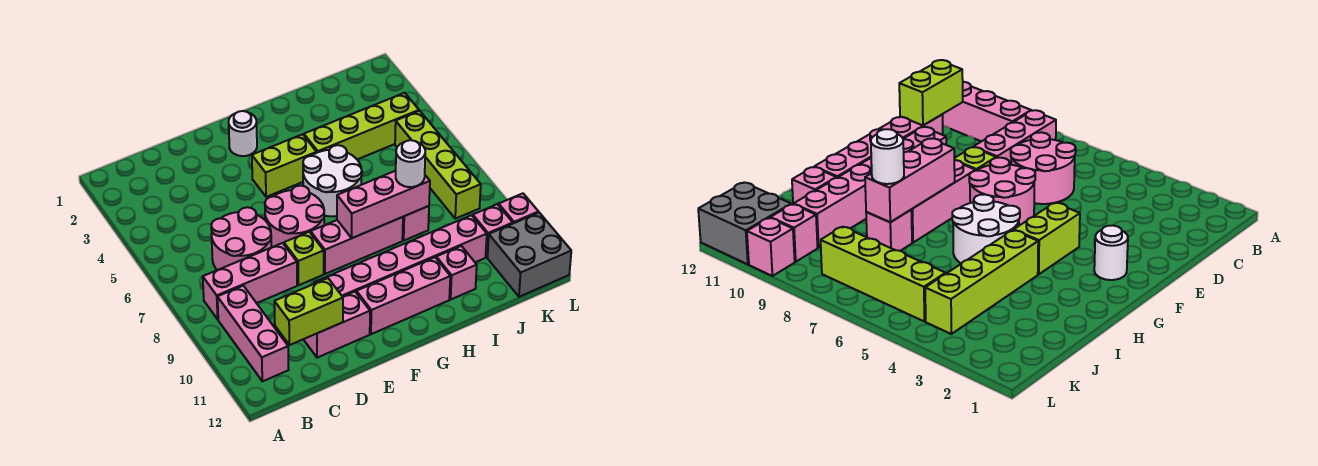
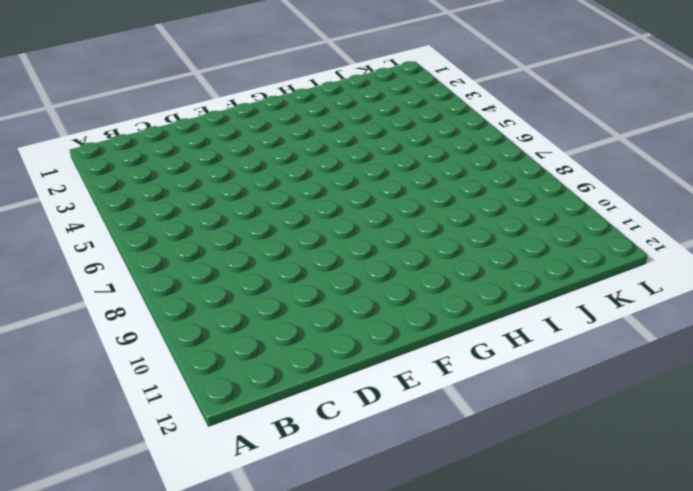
none -> pink brick B8:D8 level 1
none -> pink brick B9:B11 level 1
none -> pink round brick C6:D7 level 1

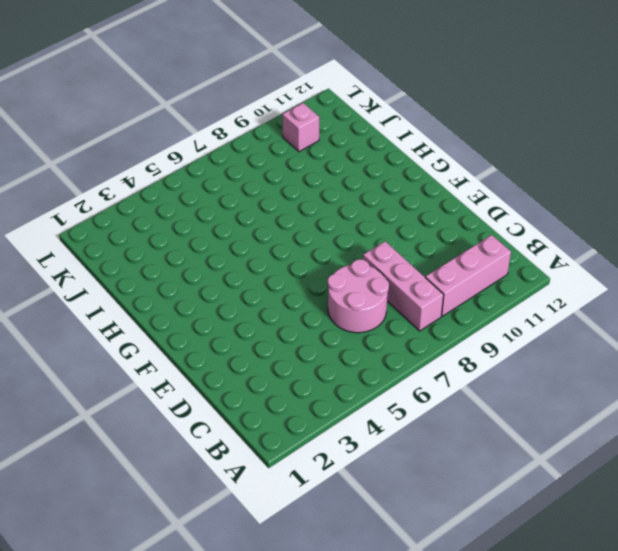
none -> pink brick D11:E11 level 1
none -> pink round brick E6:F7 level 1
none -> lime brick E8 level 1

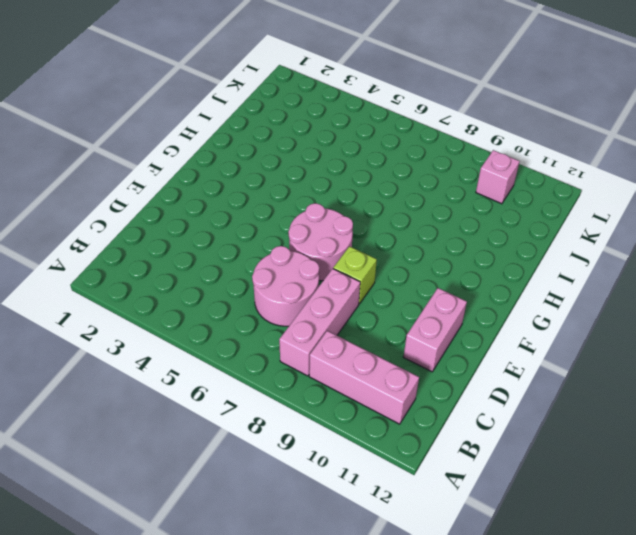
none -> pink brick E10:J10 level 1
none -> white round brick F2 level 1
none -> lime brick F4:G4 level 1

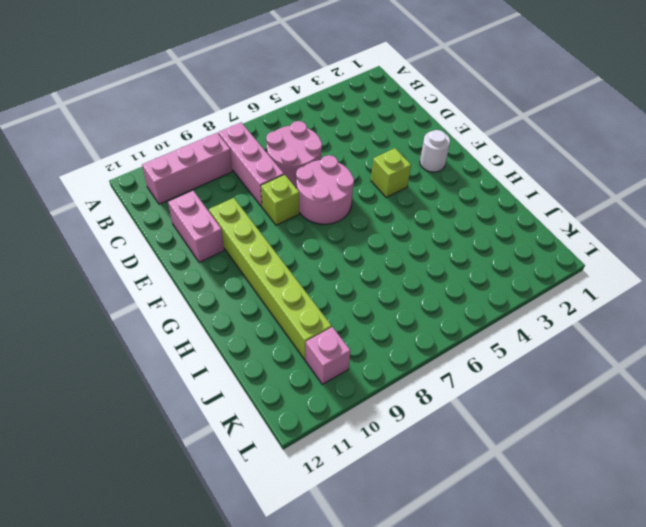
lime brick E10:J10 level 1 -> pink brick E10:J10 level 1
lime brick F4 level 1 -> lime brick F4:G4 level 1
none -> pink brick F8:H8 level 1
none -> pink brick F11:H11 level 1
none -> white round brick G5:H6 level 1

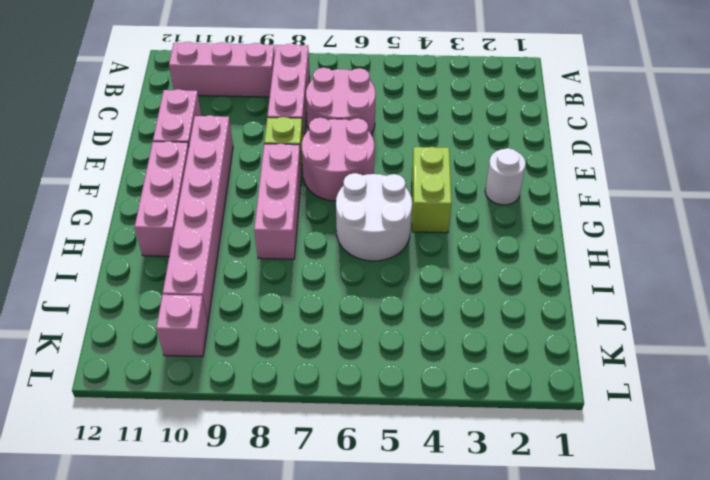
none -> lime brick H4:K4 level 1
none -> pink brick I8 level 1
none -> pink brick I11 level 1

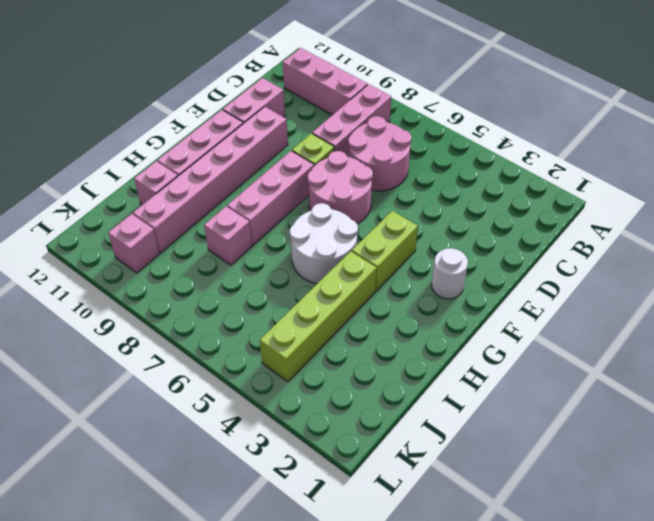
none -> lime brick K5:K8 level 1
none -> grey brick K11:L12 level 1
none -> pink brick L10 level 1

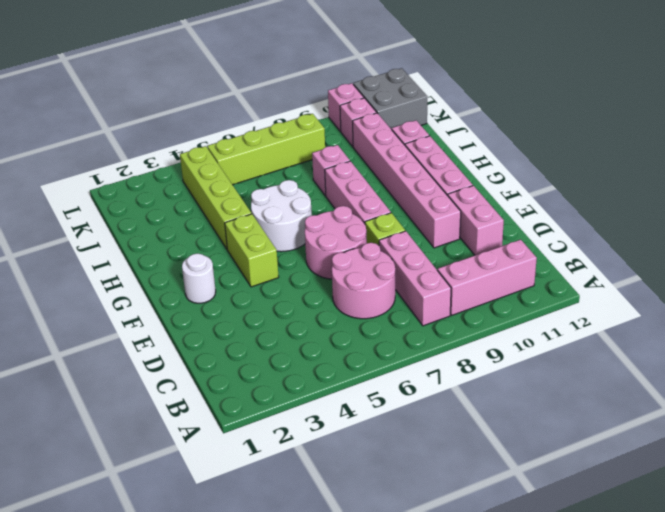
none -> lime brick C11:D11 level 2
none -> pink brick G8:I8 level 2
none -> white round brick I8 level 3

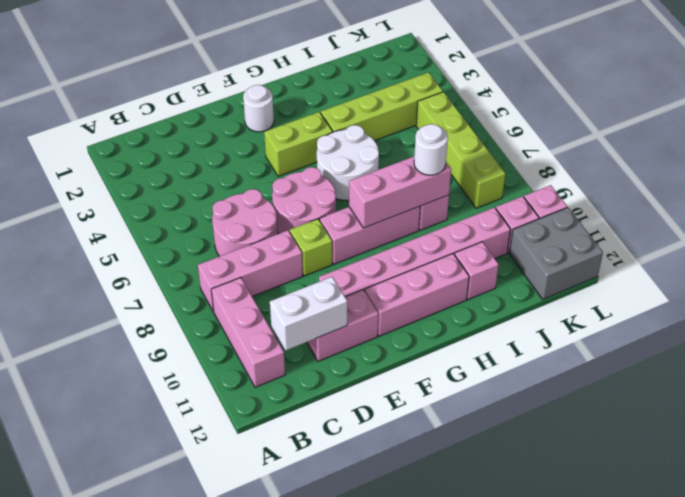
white brick C11:D11 level 2 -> lime brick C11:D11 level 2

